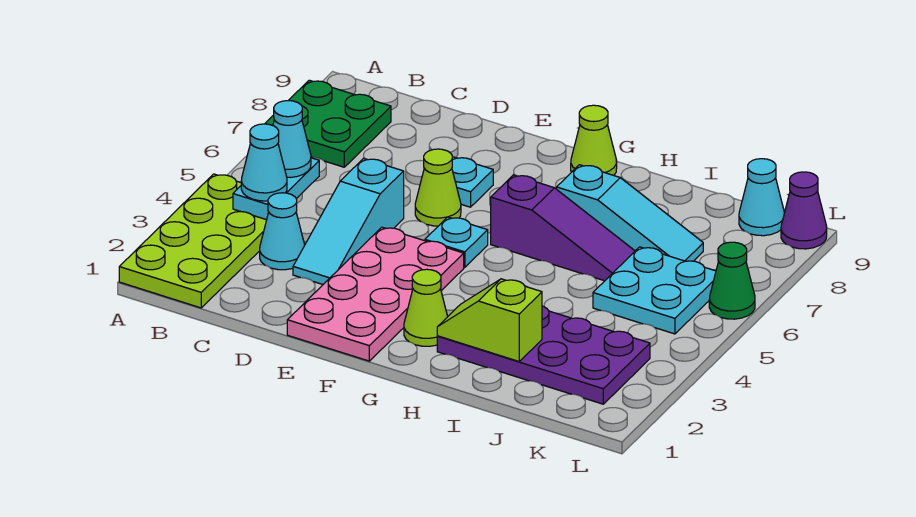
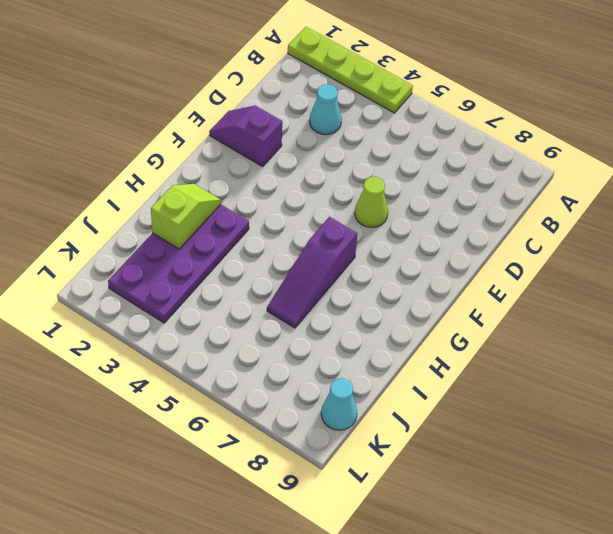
lime plate A1:A4 level 1 -> lime plate A1:B4 level 1
purple slope E1:E2 level 1 top 2 -> pink plate E1:F4 level 1
none -> green plate A7:B8 level 1
none -> cyan slope D3:D5 level 1 top 5
none -> cyan plate E7 level 1

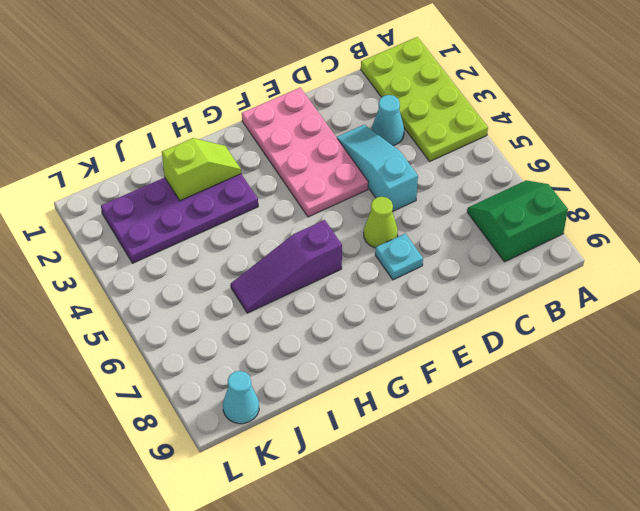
green slope A7:B8 level 1 top 8 -> green plate A7:B8 level 1
none -> cyan plate F5 level 1
none -> lime cone G2 level 1
none -> lime cone G9 level 1

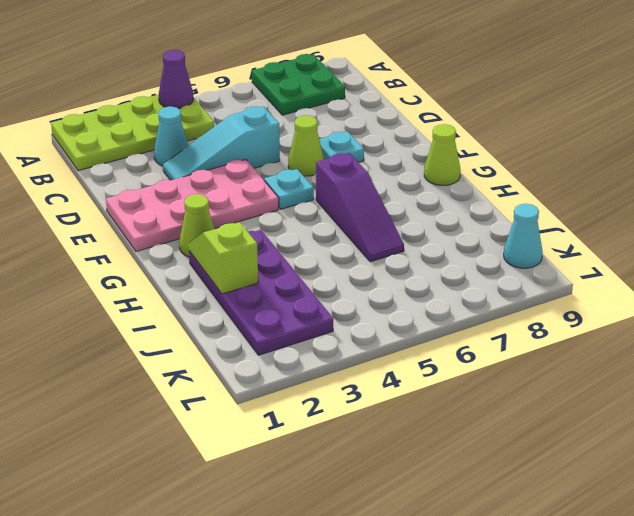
purple cone A4 level 2 -> purple cone L9 level 1
none -> cyan slope H7:J7 level 1 top H
none -> cyan plate J5:K6 level 1
none -> green cone L6 level 1

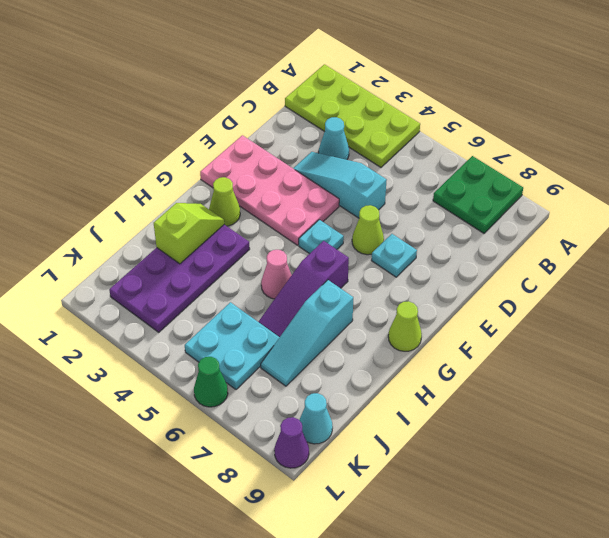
pink cone H5 level 1 -> none
none -> cyan plate B4:B5 level 2
none -> cyan cone B4 level 3
none -> cyan cone B5 level 3

